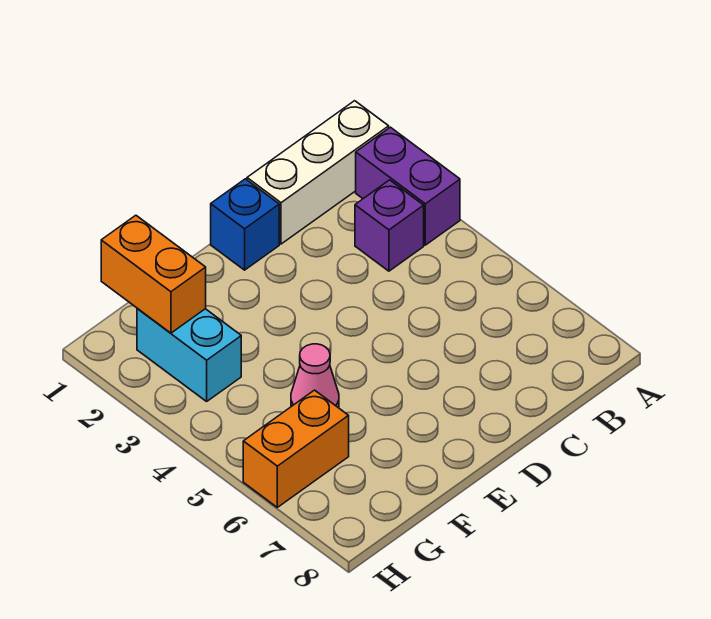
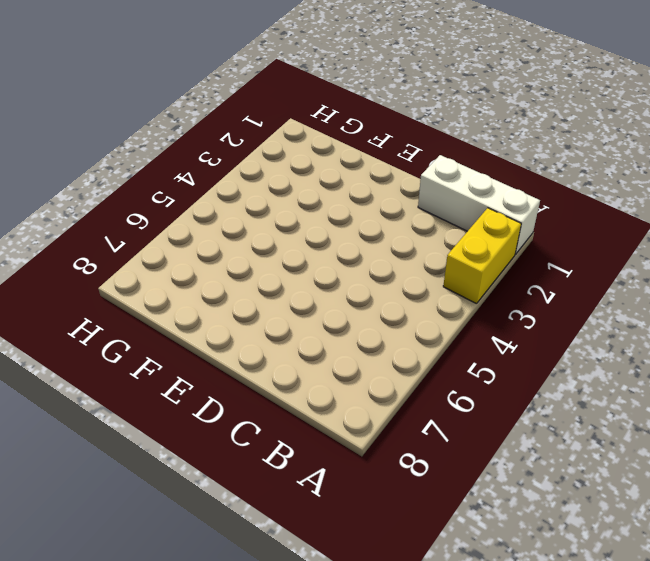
yellow brick A2:A3 level 1 -> purple brick A2:A3 level 1
none -> purple brick B3 level 1
none -> blue brick D1 level 1

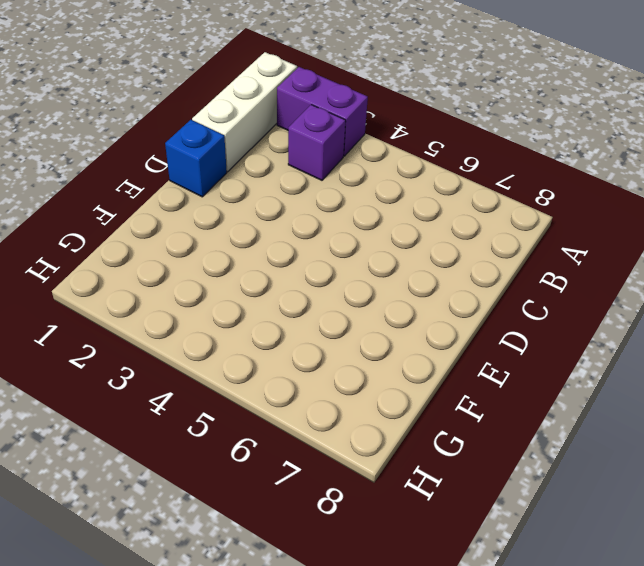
none -> pink cone F5 level 1
none -> cyan brick G2:G3 level 1

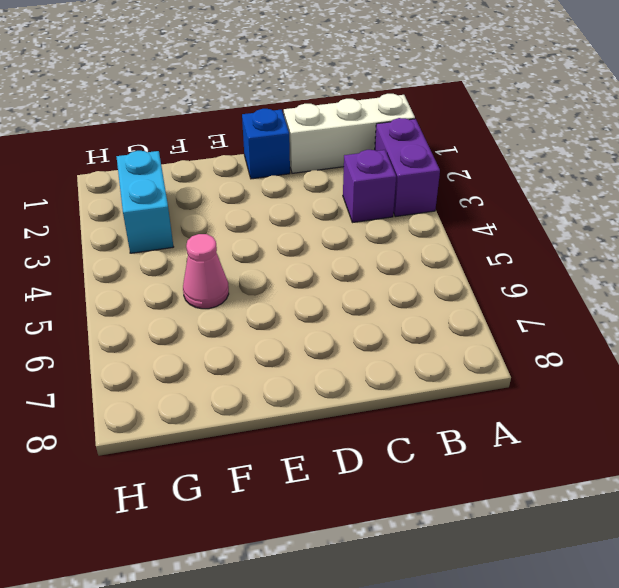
none -> orange brick G6:H6 level 1
none -> orange brick G1:G2 level 2

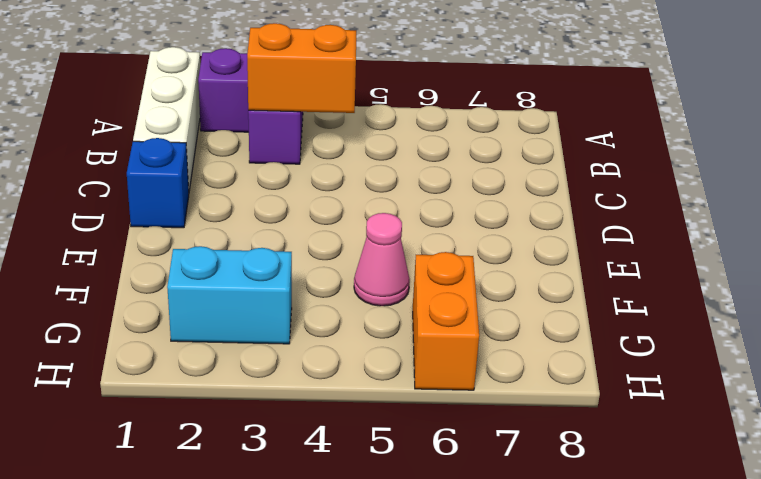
orange brick B3:B4 level 2 -> orange brick G1:G2 level 2

